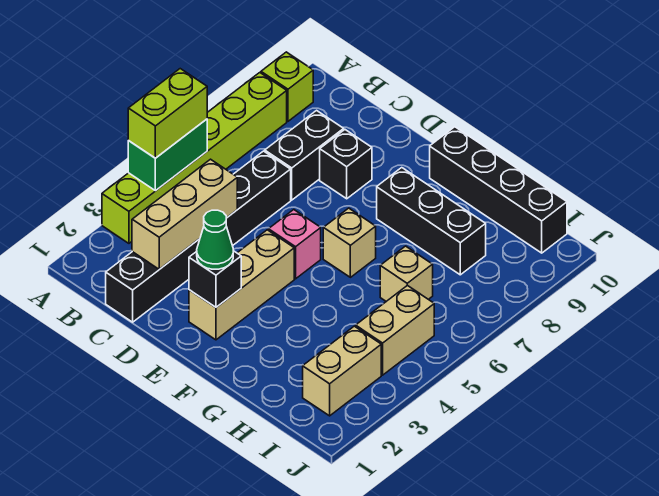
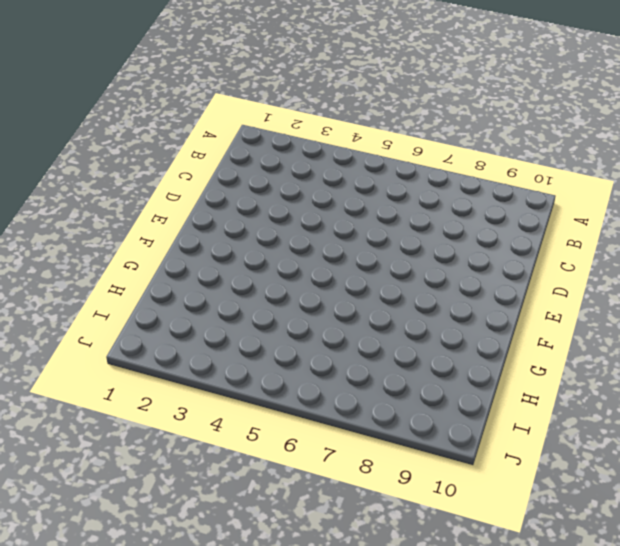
none -> lime brick A3:A8 level 1
none -> lime brick A9 level 1
none -> black brick C1:C6 level 1

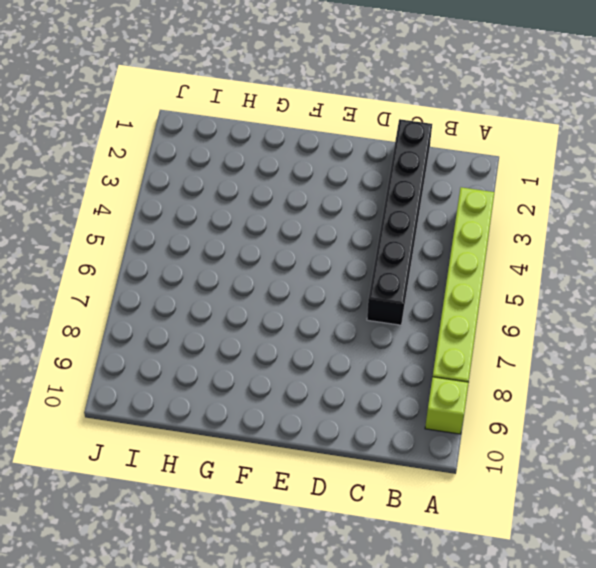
none -> black brick C7:C8 level 1
none -> black brick D8 level 1
none -> tan brick E2:E4 level 1

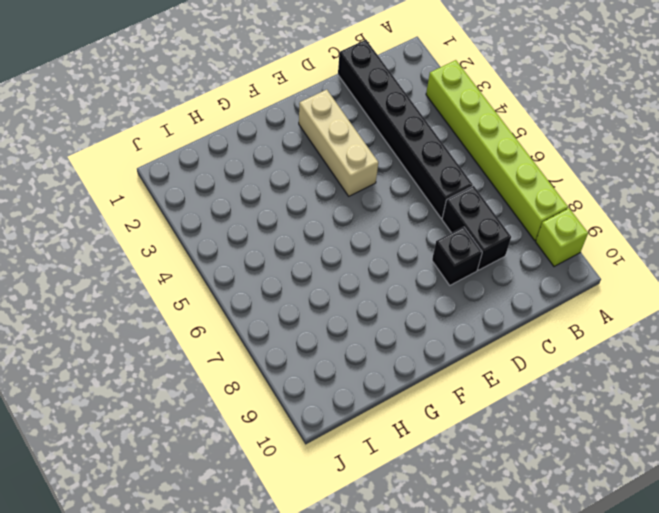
none -> pink brick E5 level 1
none -> tan brick F6 level 1
none -> black brick F8:H8 level 1

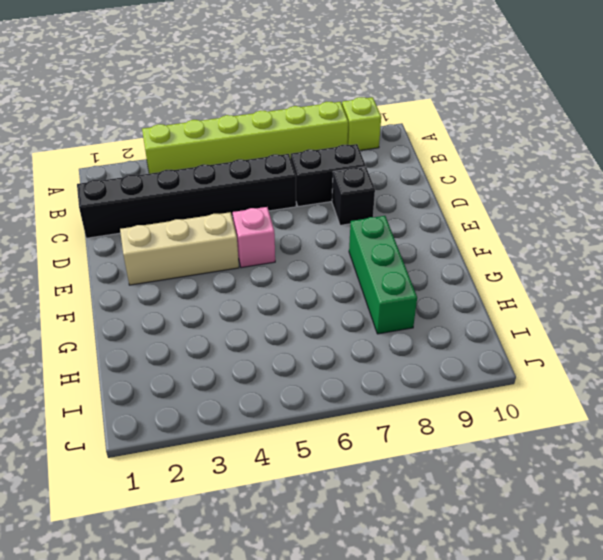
green brick F8:H8 level 1 -> black brick F8:H8 level 1
none -> tan brick F6 level 1
none -> black brick F10:I10 level 1
none -> tan brick H6 level 1

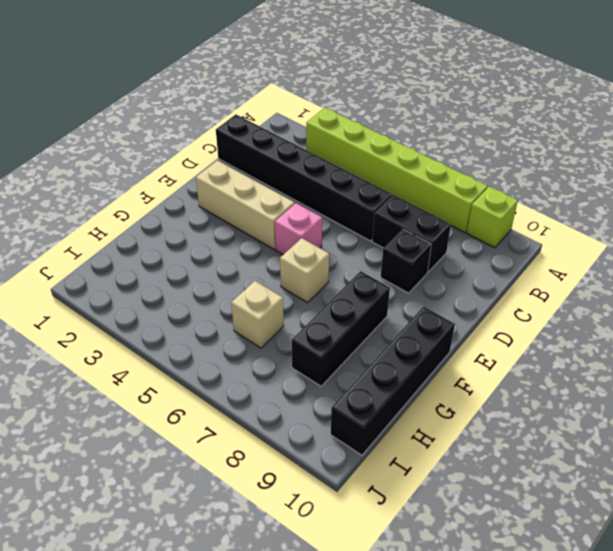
none -> tan brick I2:I3 level 1
none -> tan brick I4:I5 level 1
none -> green brick A4:A5 level 2

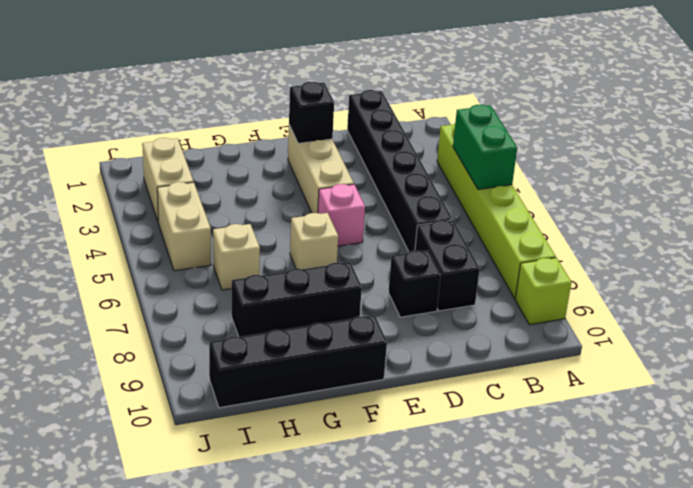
none -> tan brick C2:C4 level 2
none -> lime brick A4:A5 level 3
none -> green cone E2 level 3

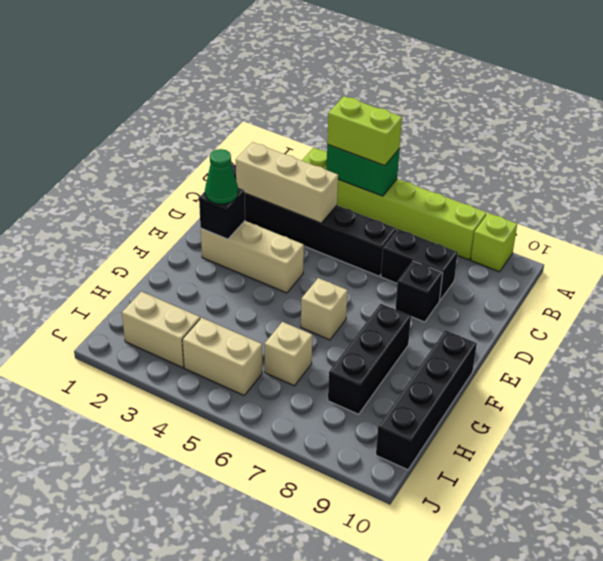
none -> pink brick E5 level 1

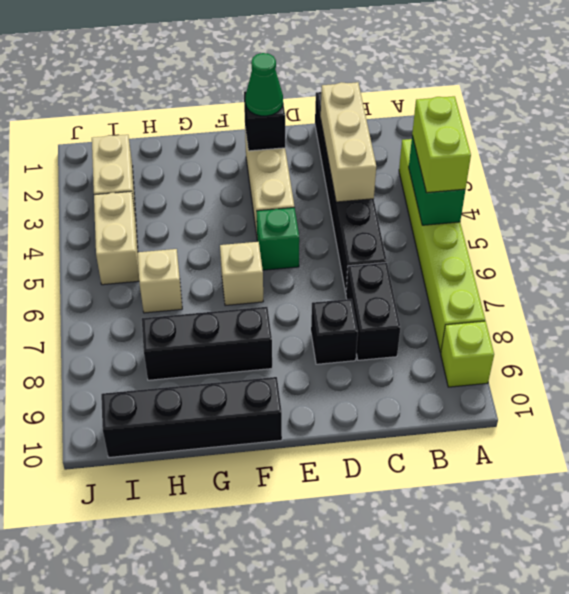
green brick E5 level 1 -> pink brick E5 level 1

